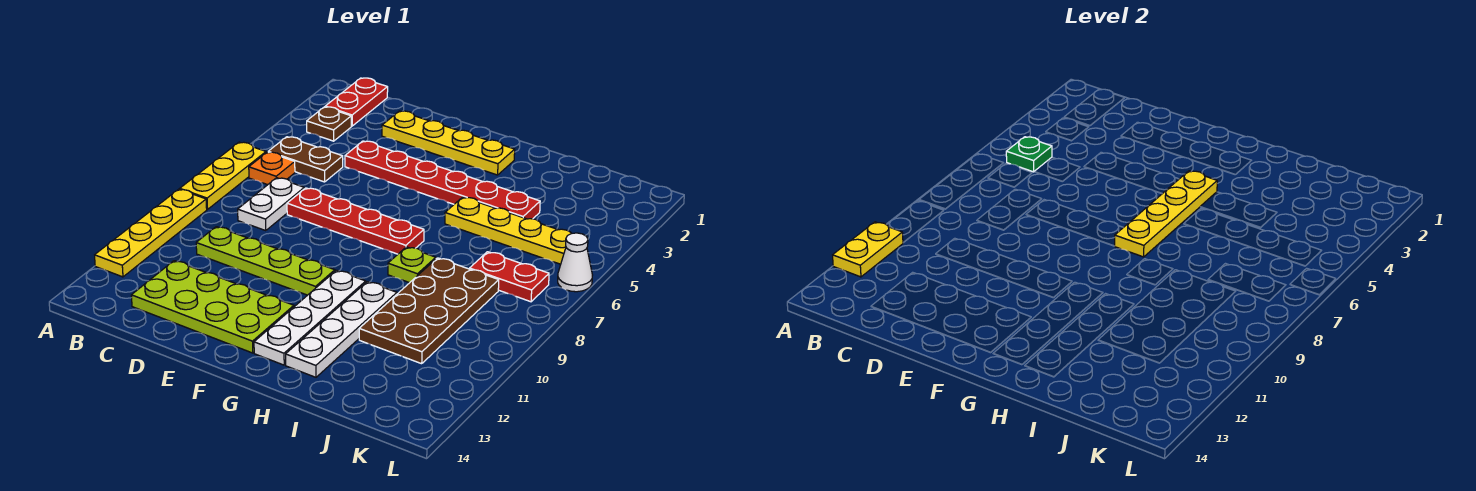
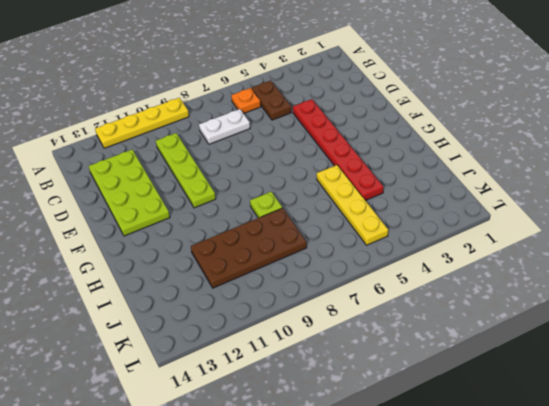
none -> yellow plate A6:A8 level 1
none -> red plate B1:B2 level 1
none -> brown plate B3 level 1

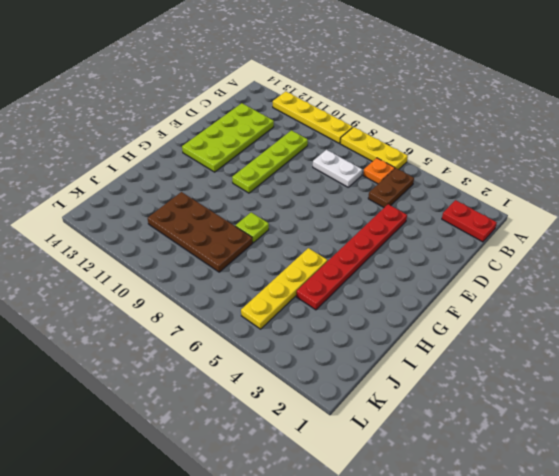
none -> brown plate B3 level 1
none -> yellow plate D2:G2 level 1
none -> red plate D7:G7 level 1

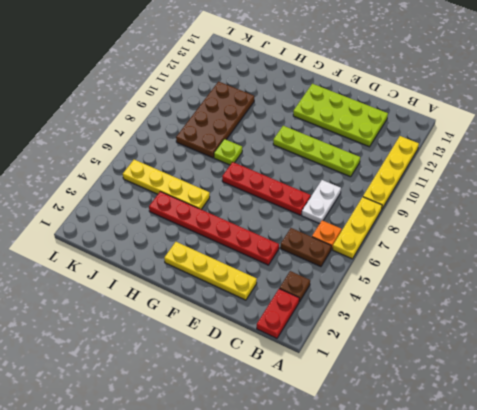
none -> white plate G10:G13 level 1
none -> white plate H10:H13 level 1
none -> red plate J7:K7 level 1

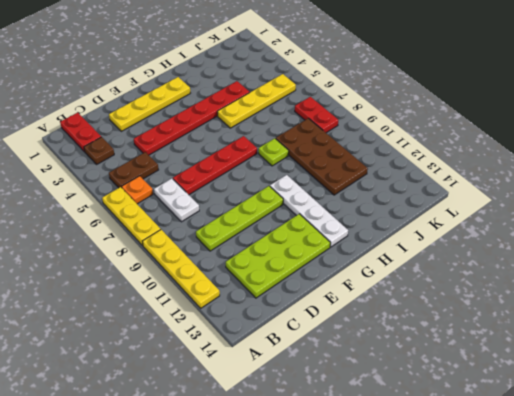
red plate K7:K8 level 1 -> red plate J7:K7 level 1
none -> white plate H10:H13 level 1
none -> white cone L6 level 1
none -> yellow plate A11:A12 level 2

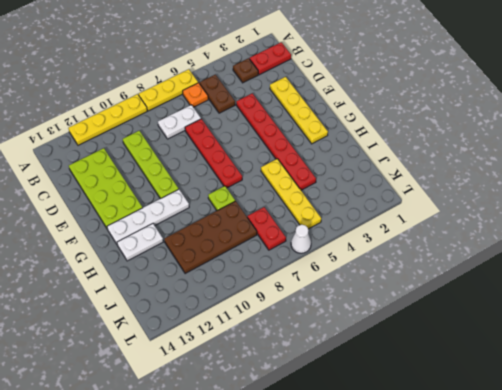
white plate H12:H13 level 1 -> white plate H10:H13 level 1
none -> yellow plate A11:A12 level 2
none -> green plate B5 level 2
none -> yellow plate G4:G7 level 2

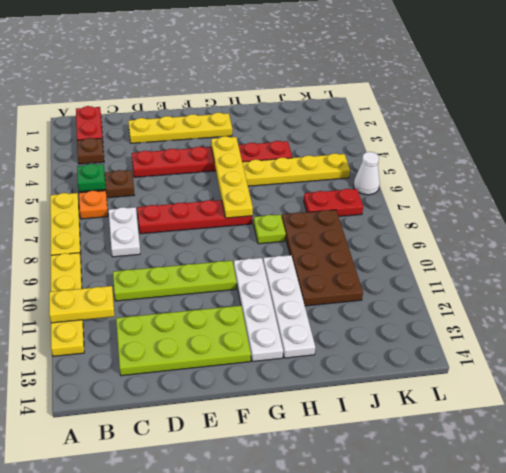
yellow plate A11:B11 level 2 -> yellow plate A11:A12 level 2

